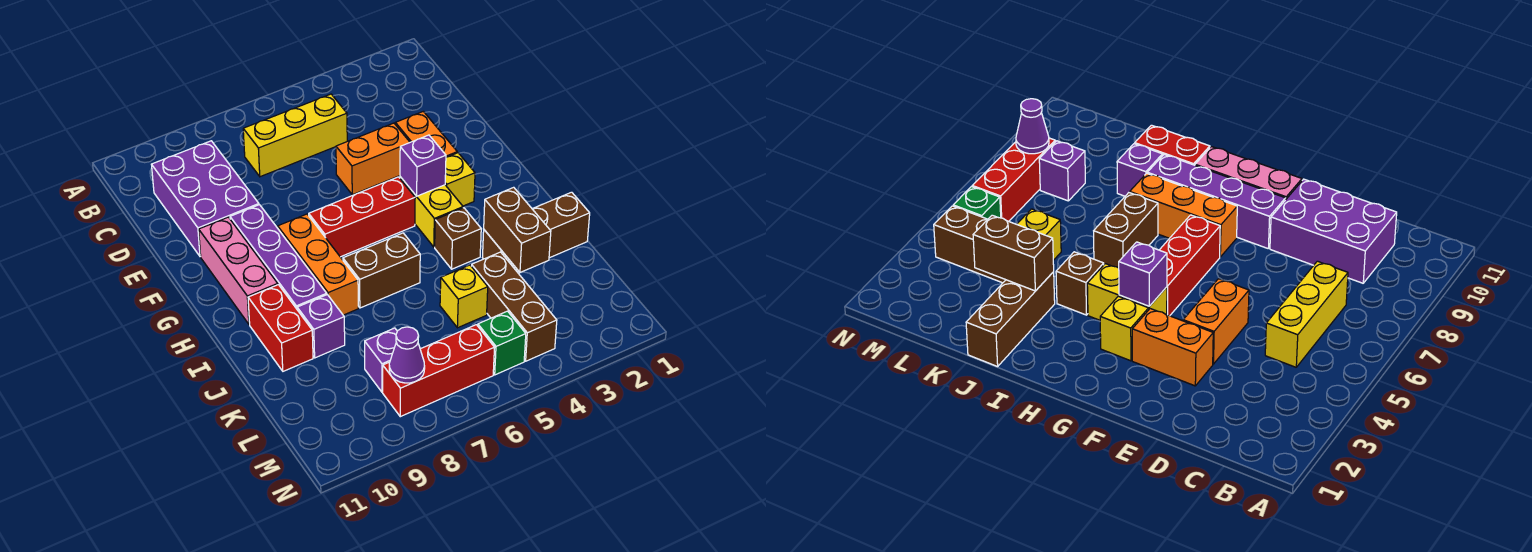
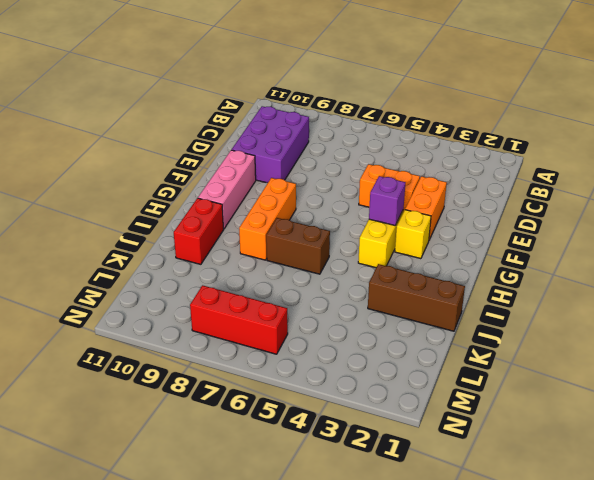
none -> yellow brick C5:C7 level 1
none -> purple brick F9:I9 level 1
none -> red brick G5:G7 level 1

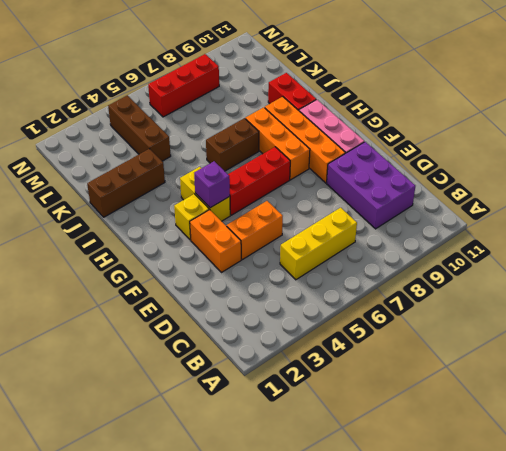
orange brick F9:I9 level 1 -> purple brick F9:I9 level 1
none -> brown brick I4 level 1
none -> purple brick J9 level 1
none -> yellow brick K5 level 1

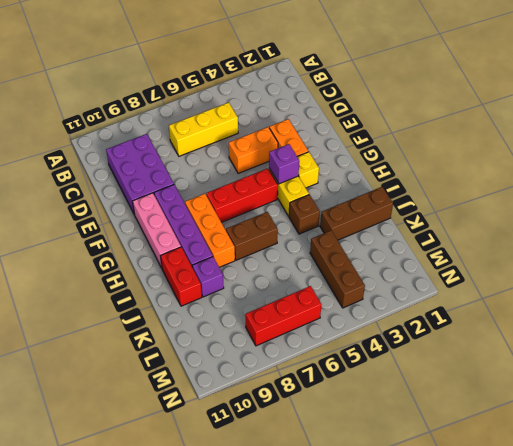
none -> yellow brick K5 level 1
none -> purple brick L8 level 1
none -> green brick M5 level 1

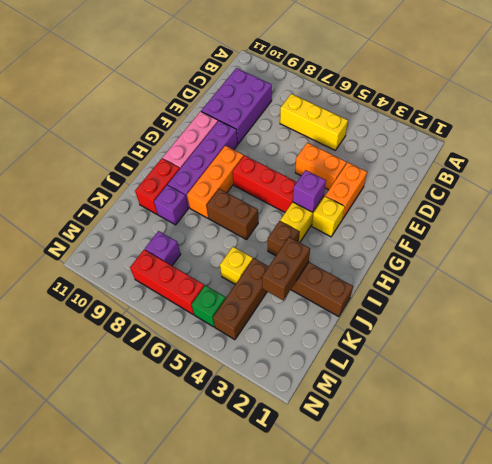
none -> purple cone M8 level 2

